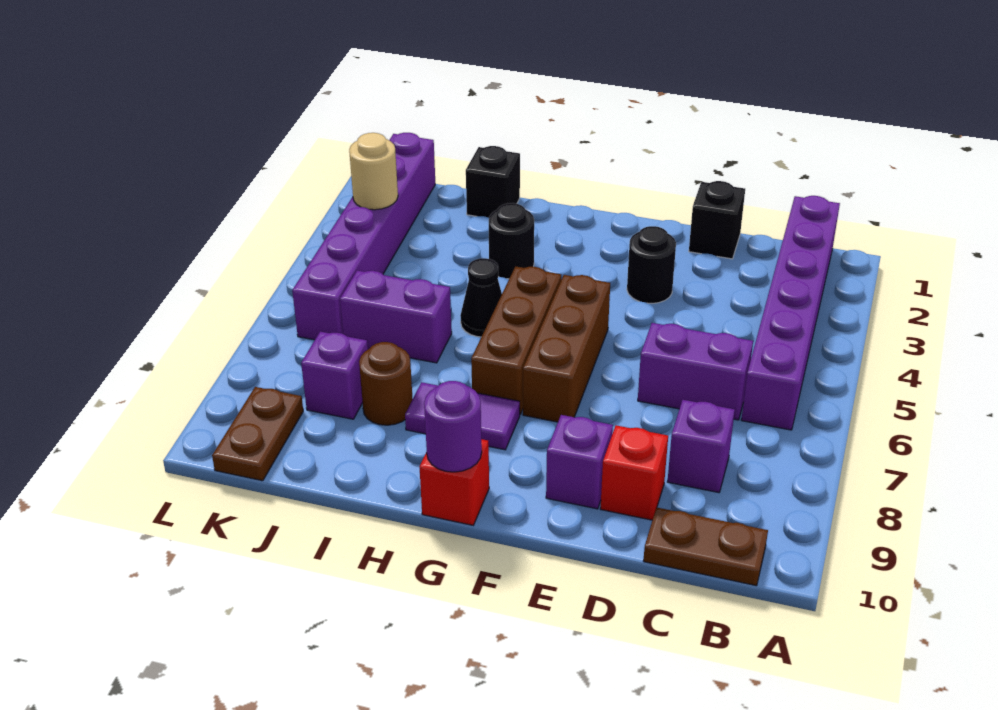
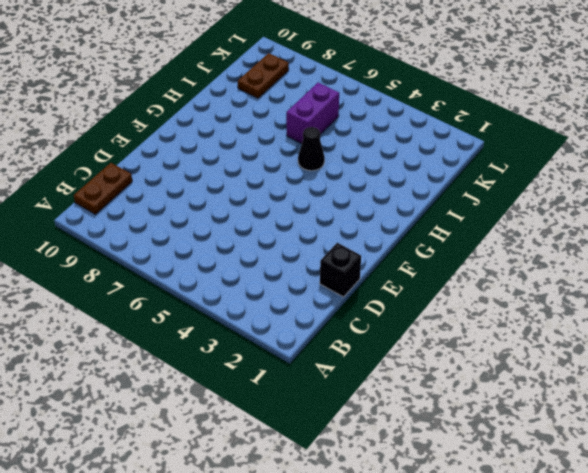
brown plate J9:K9 level 1 -> brown plate K9:K10 level 1
none -> purple brick B1:B6 level 1
none -> purple brick C6:D6 level 1
none -> purple brick C8 level 1

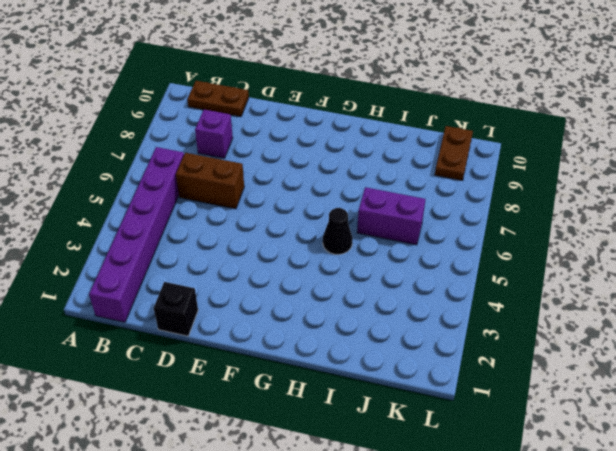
brown brick C6:D6 level 1 -> purple brick C6:D6 level 1
none -> red brick D9 level 1
none -> black round brick E3 level 1
none -> purple brick E9 level 1

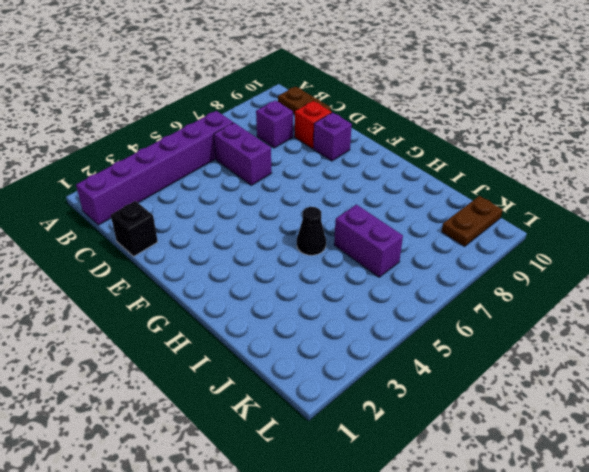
none -> black round brick E3 level 1
none -> brown brick F5:F7 level 1
none -> brown brick G5:G7 level 1

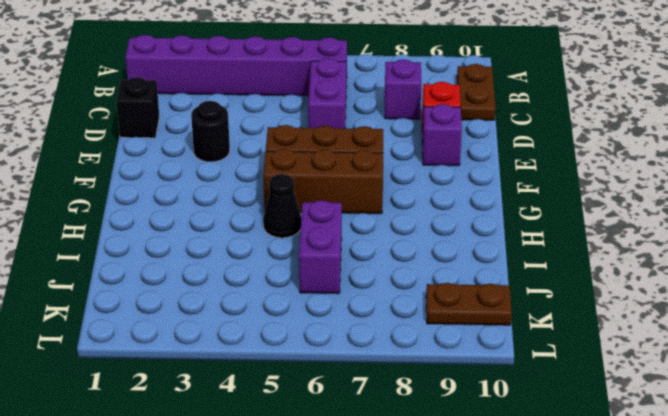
none -> purple tile G8:H8 level 1
none -> red brick G10 level 1
none -> black round brick H3 level 1

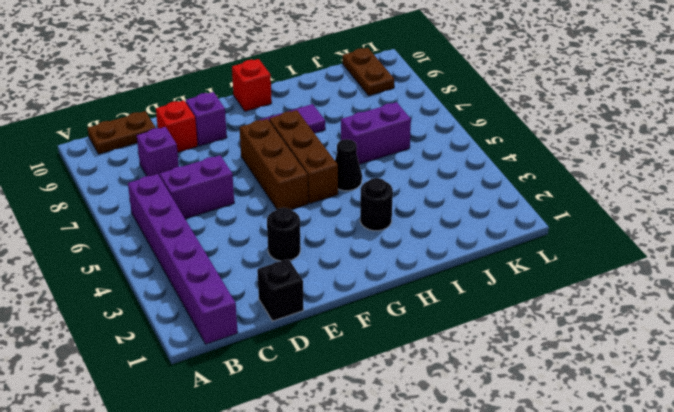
none -> black brick I1 level 1
none -> brown round brick I8 level 1
none -> purple brick J8 level 1

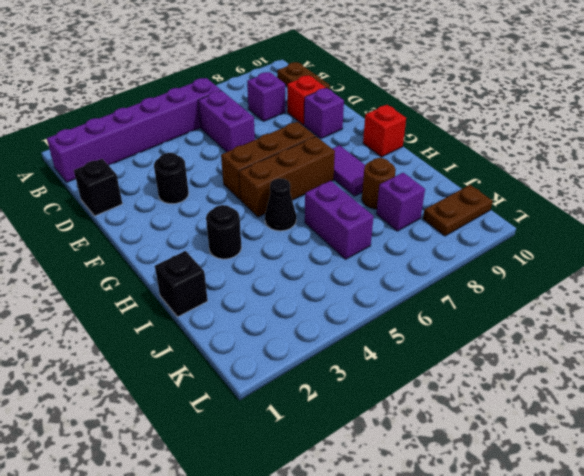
none -> purple brick K1:K6 level 1
none -> purple round brick G10 level 2
none -> tan round brick K3 level 2

